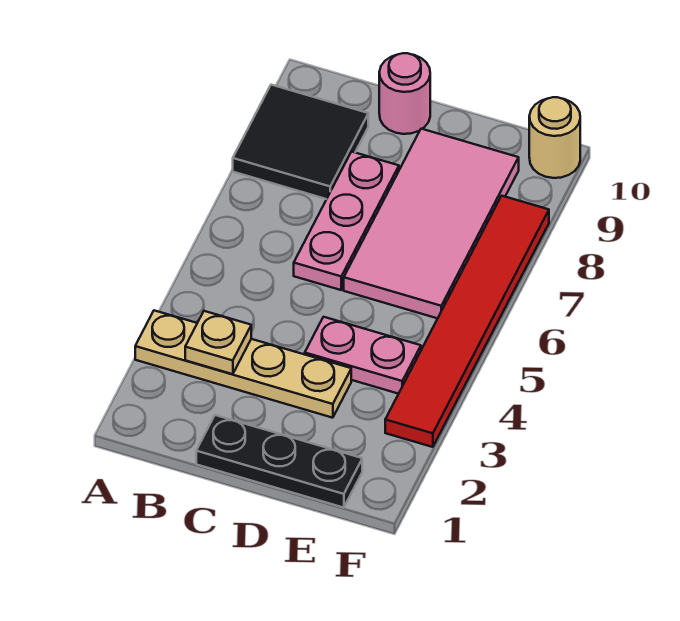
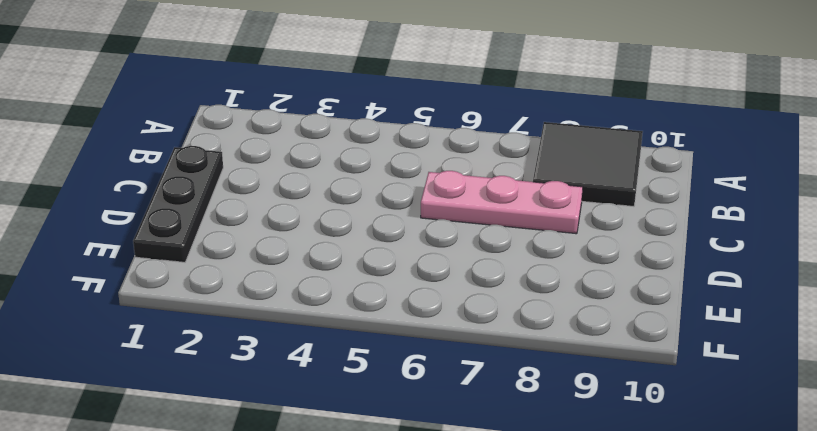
none -> tan plate A3:D3 level 1
none -> pink round brick C10 level 1

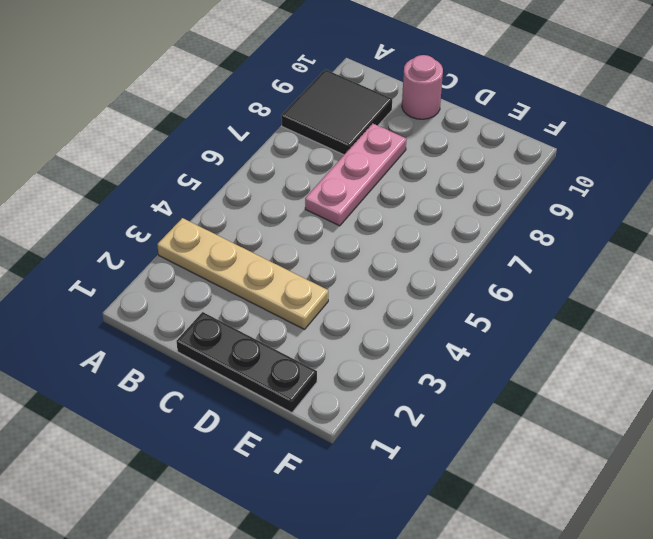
none -> pink plate D4:E4 level 1
none -> pink tile D6:E9 level 1

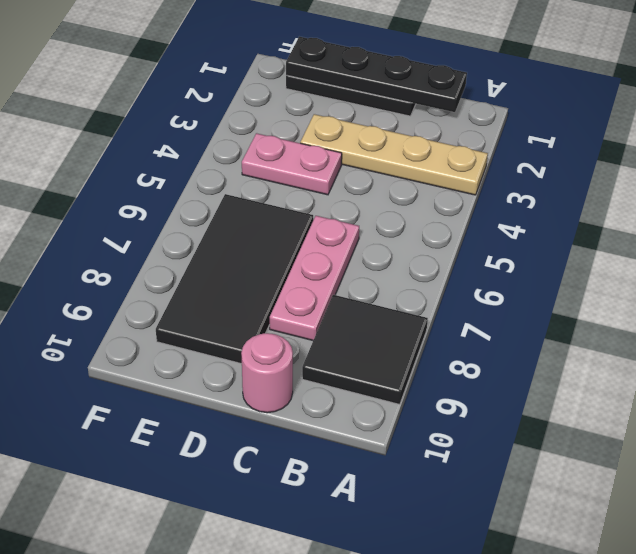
black plate B1:E1 level 2 -> none
black tile D6:E9 level 1 -> pink tile D6:E9 level 1
none -> red tile F3:F8 level 1
none -> tan round brick F10 level 1

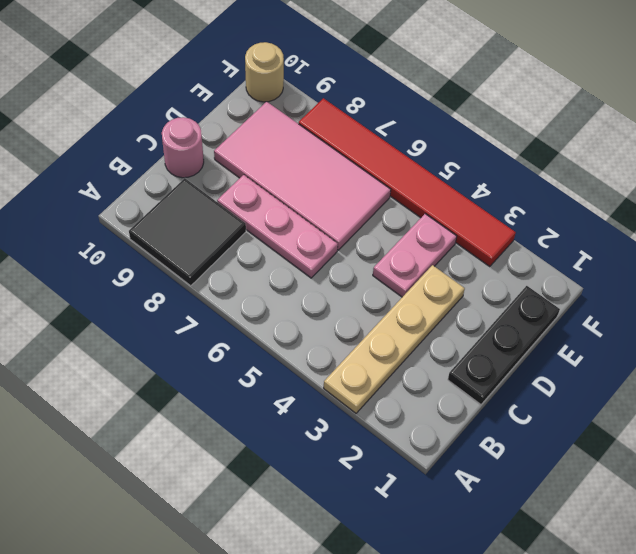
none -> tan plate B3 level 2

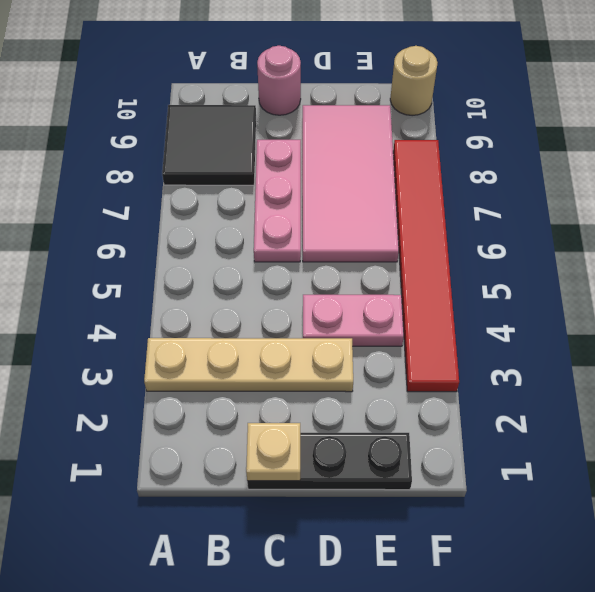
tan plate C1 level 2 -> tan plate B3 level 2

